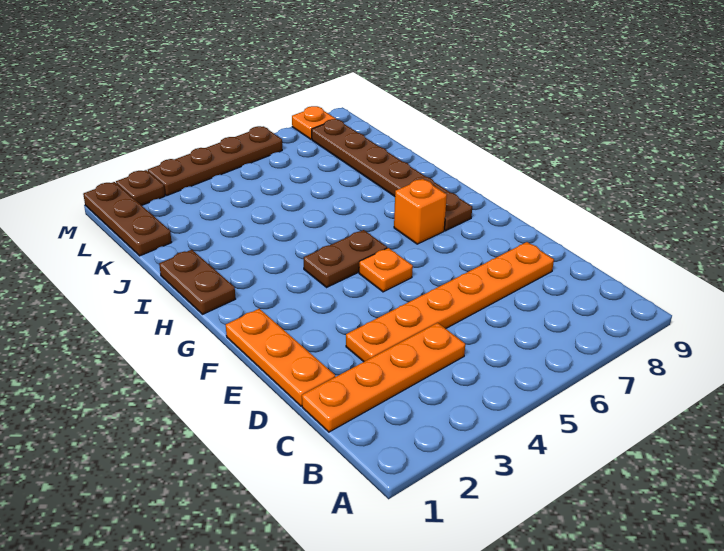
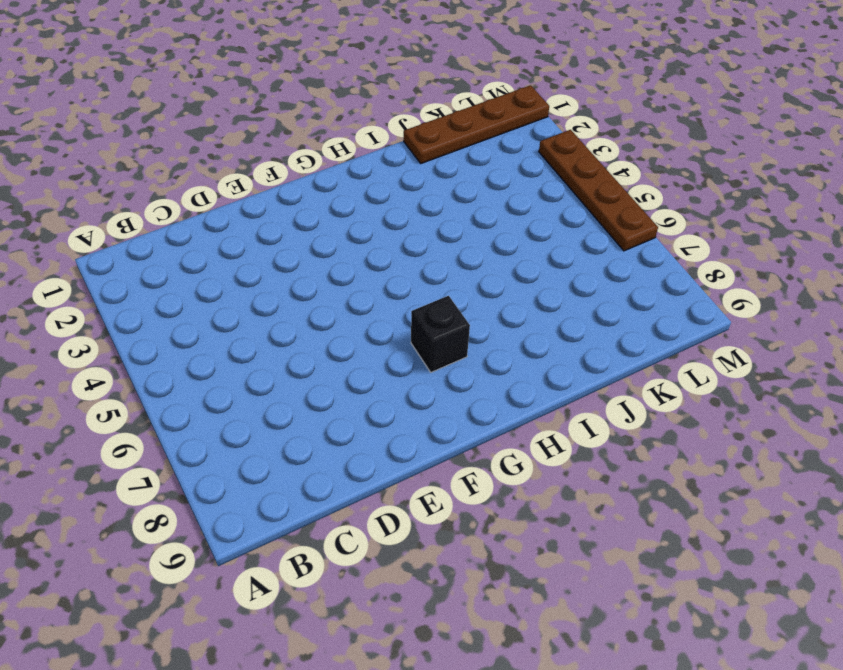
black brick G7 level 1 -> orange brick G7 level 1
brown plate J1:M1 level 1 -> brown plate K1:M1 level 1
none -> orange plate C1:C4 level 1
none -> orange plate D1:F1 level 1
none -> orange plate D3:D8 level 1

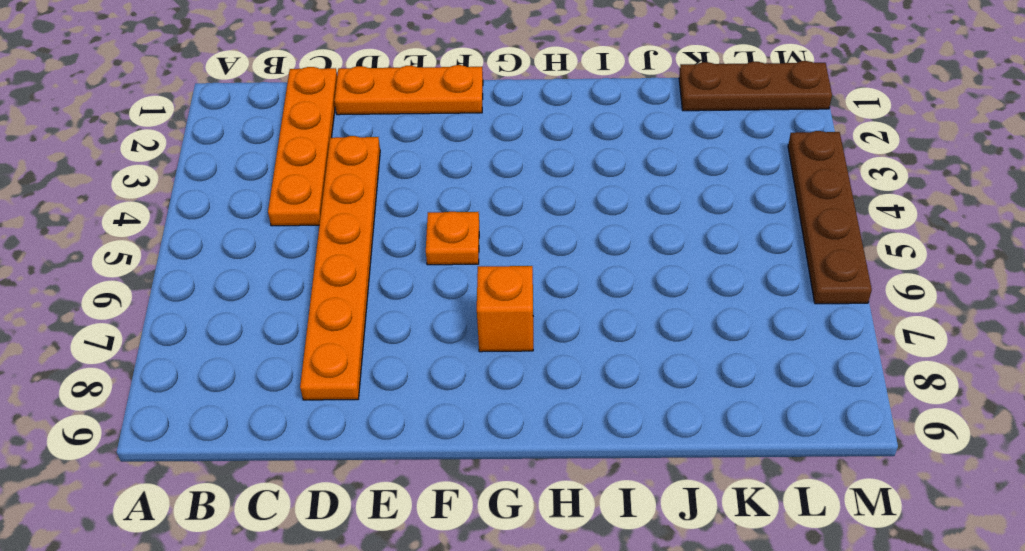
none -> brown plate G4:G5 level 1
none -> brown plate G8:L8 level 1
none -> brown plate H1:I1 level 1

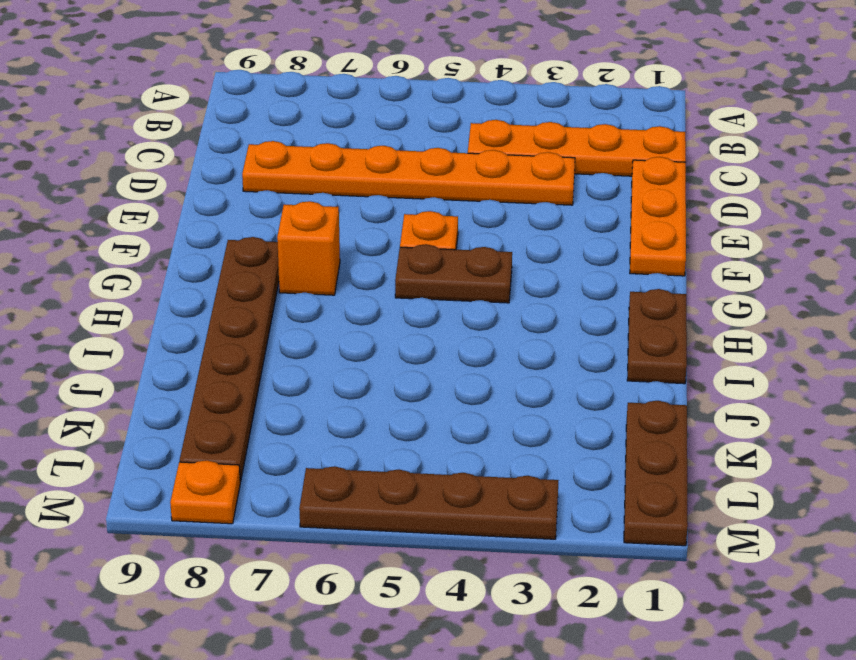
none -> brown plate M2 level 1

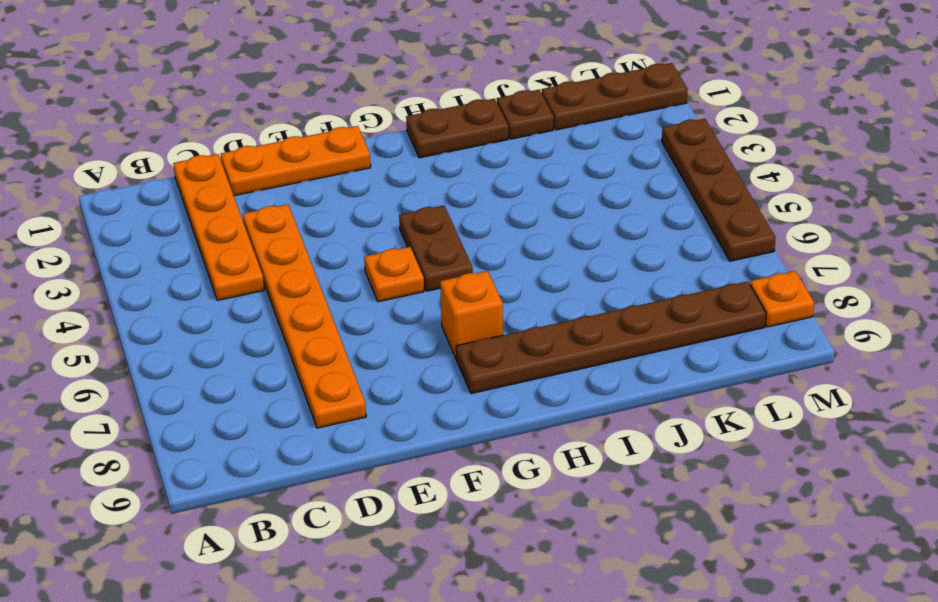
brown plate J1 level 1 -> brown plate M2 level 1

